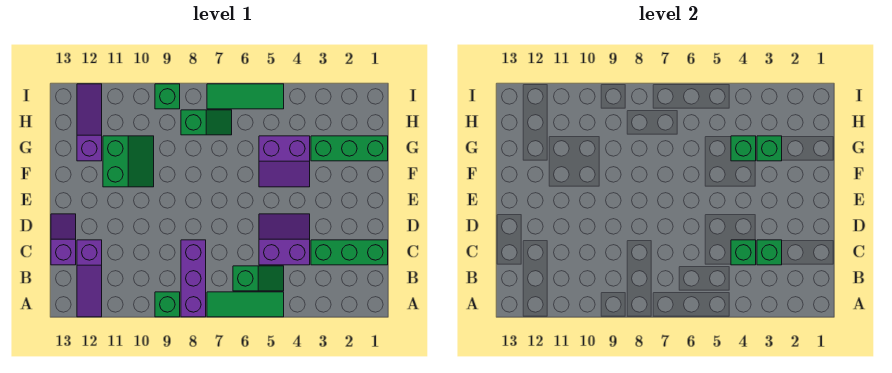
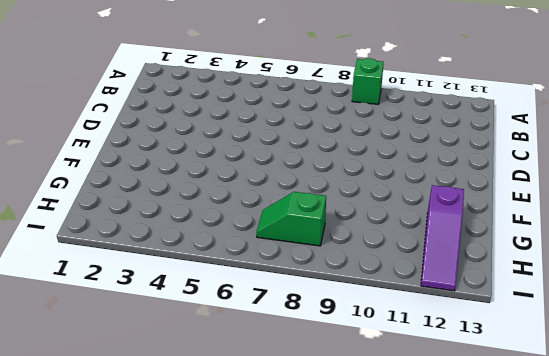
none -> green tile A5:A7 level 1
none -> purple brick A8:C8 level 1
none -> purple slope A12:C12 level 1 top C

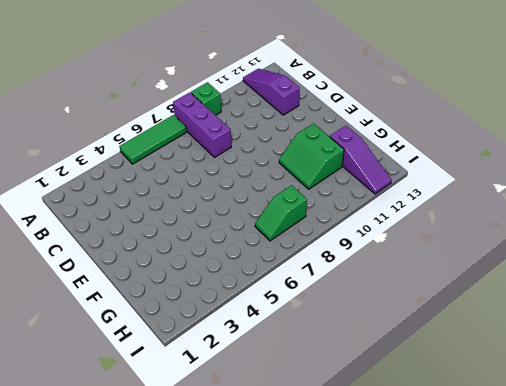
none -> green slope B5:B6 level 1 top 6
none -> green brick C1:C3 level 1
none -> purple slope C4:D5 level 1 top C

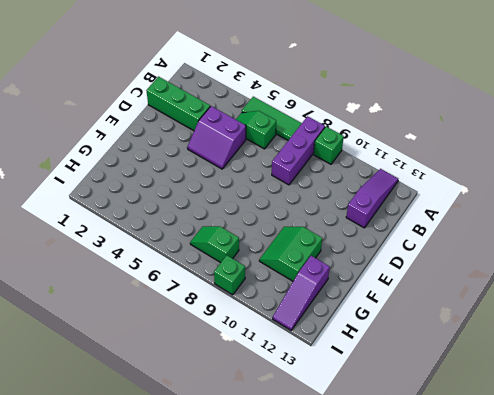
none -> purple slope C13:D13 level 1 top C
none -> purple slope F4:G5 level 1 top G
none -> green brick G1:G3 level 1

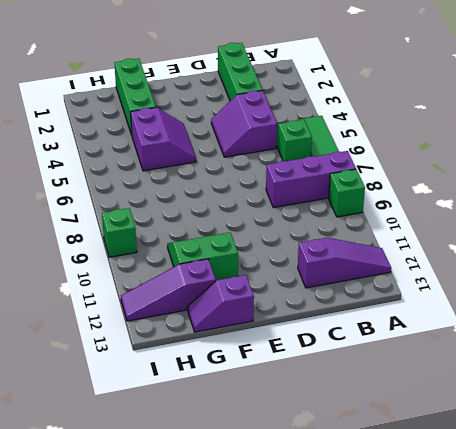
purple slope F13:G13 level 1 top F -> purple slope C13:D13 level 1 top C
none -> green slope H7:H8 level 1 top 8
none -> green tile I5:I7 level 1
none -> green brick C3 level 2

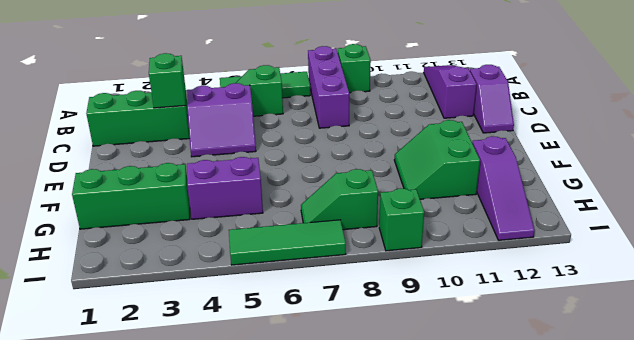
none -> green brick C4 level 2
none -> green brick G3 level 2
none -> green brick G4 level 2

